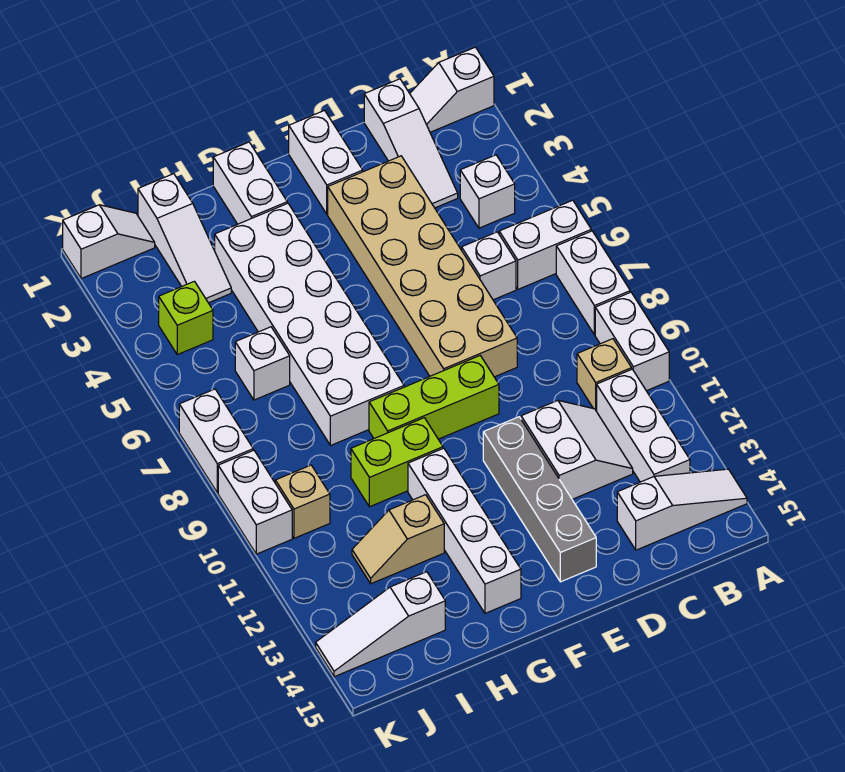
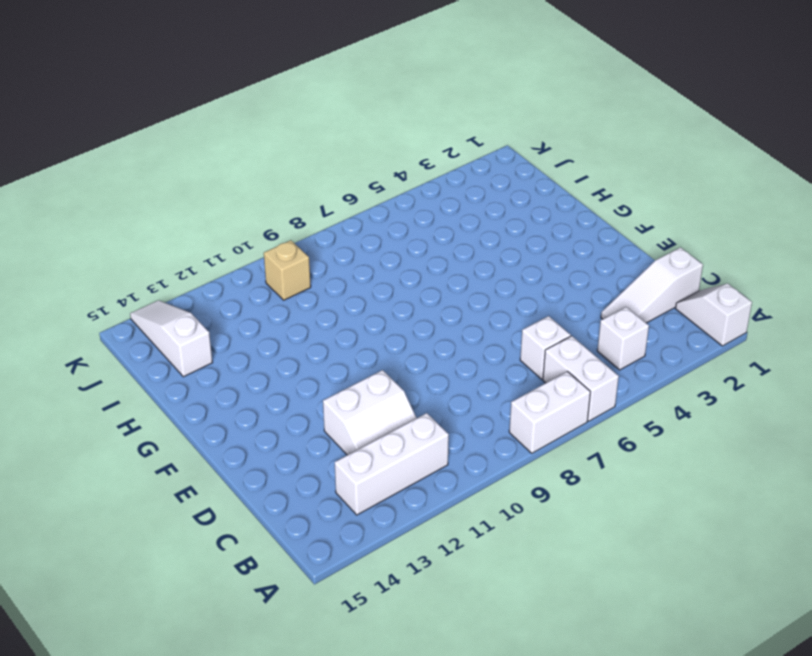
none -> white brick A9:A10 level 1
none -> white slope A14:C14 level 1 top C
none -> tan brick B10 level 1

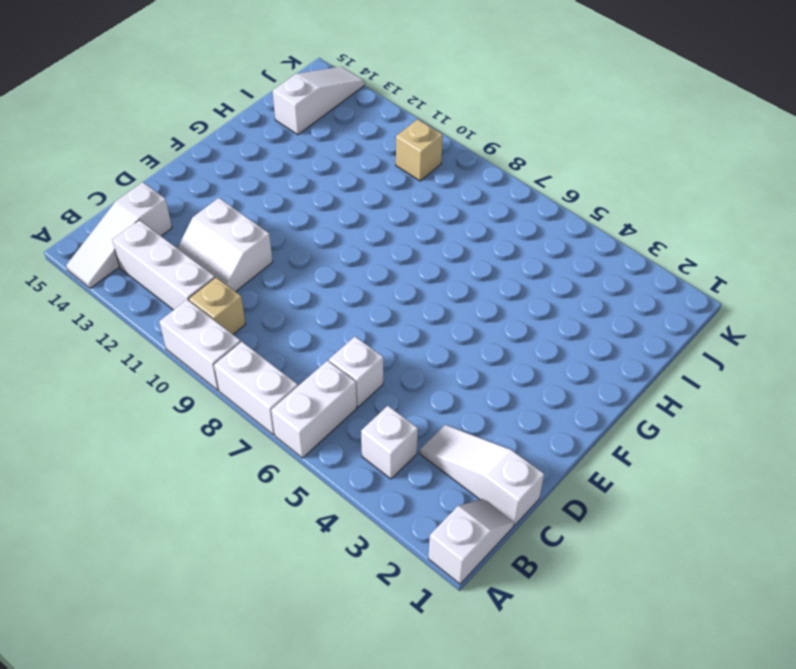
none -> tan brick D3:E8 level 1
none -> white brick E1:E2 level 1
none -> lime brick E9:G9 level 1

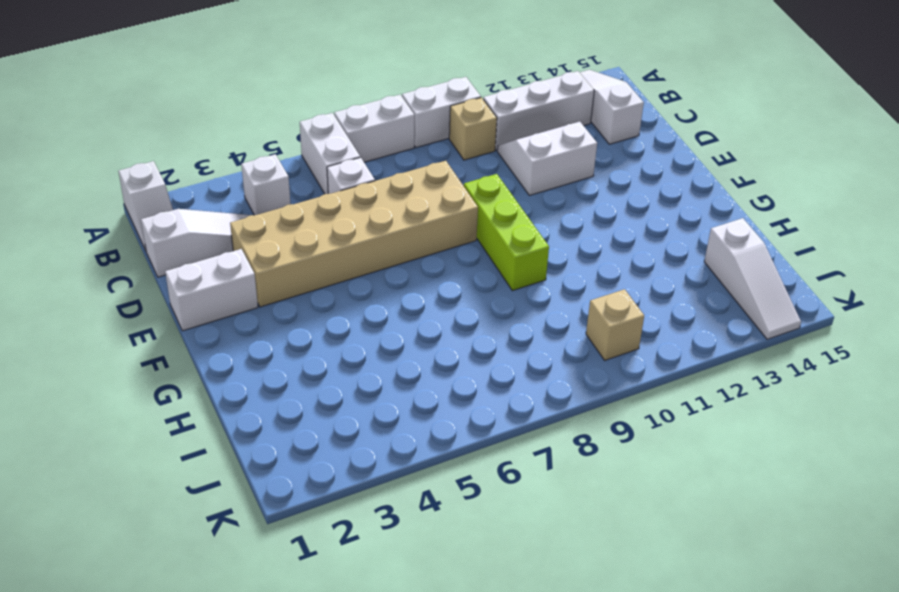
none -> grey brick E11:E14 level 1
none -> white brick G1:G2 level 1
none -> white brick G3:H8 level 1

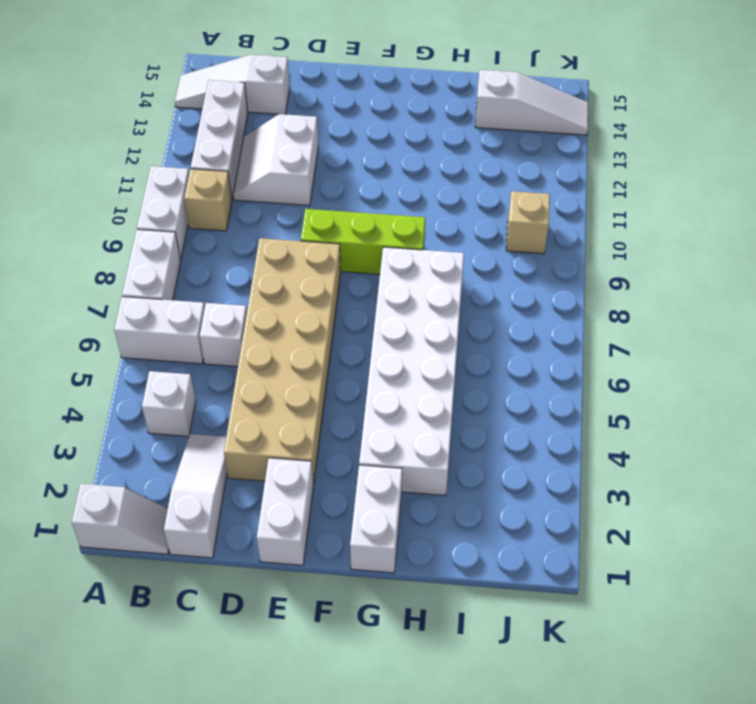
none -> grey brick E11:E14 level 1
none -> lime brick G10:H10 level 1
none -> white brick G11:G14 level 1

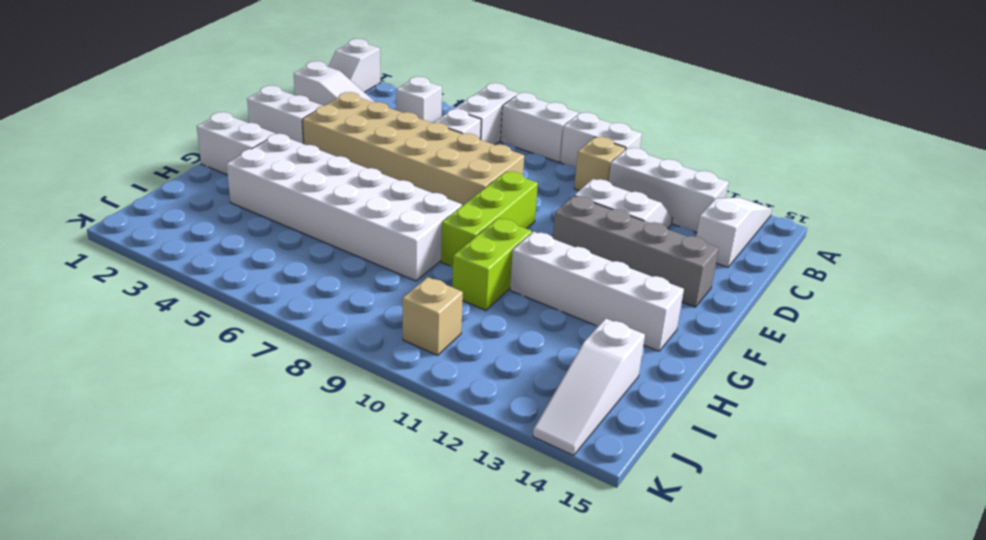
none -> tan slope H12:I12 level 1 top H
none -> white slope I1:I3 level 1 top 1
none -> white brick I6 level 1

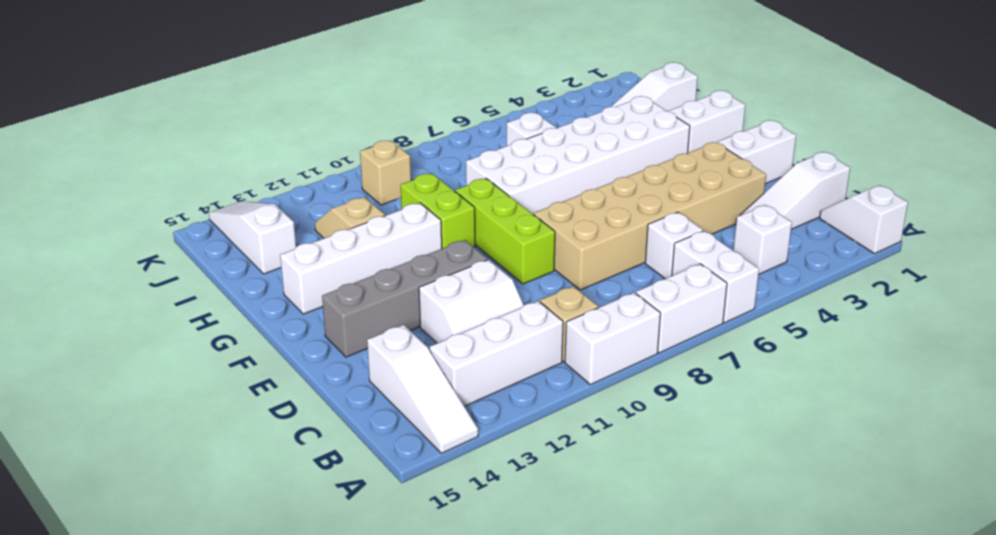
none -> white slope J1:K1 level 1 top K
none -> lime brick J4 level 1
none -> white brick K7:K8 level 1

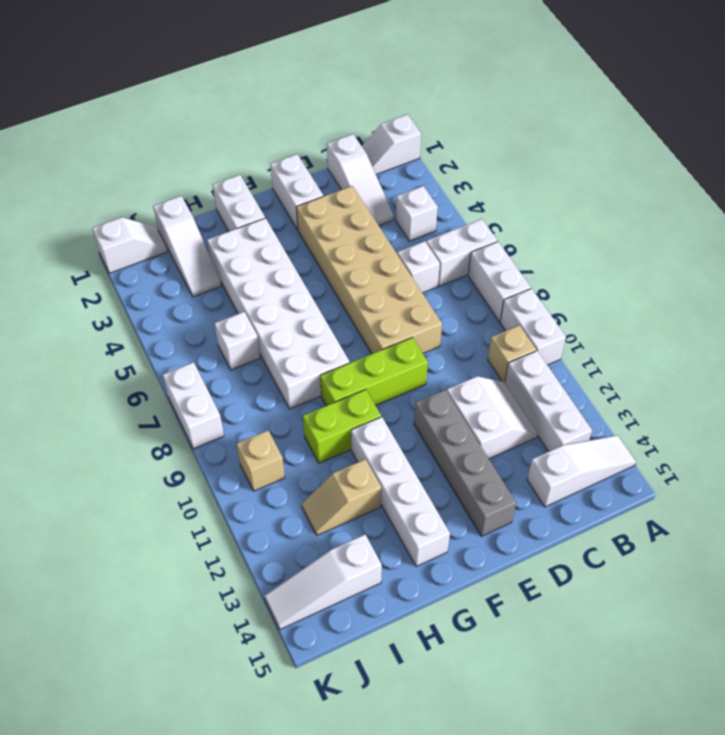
none -> lime brick J4 level 1
none -> white brick K9:K10 level 1

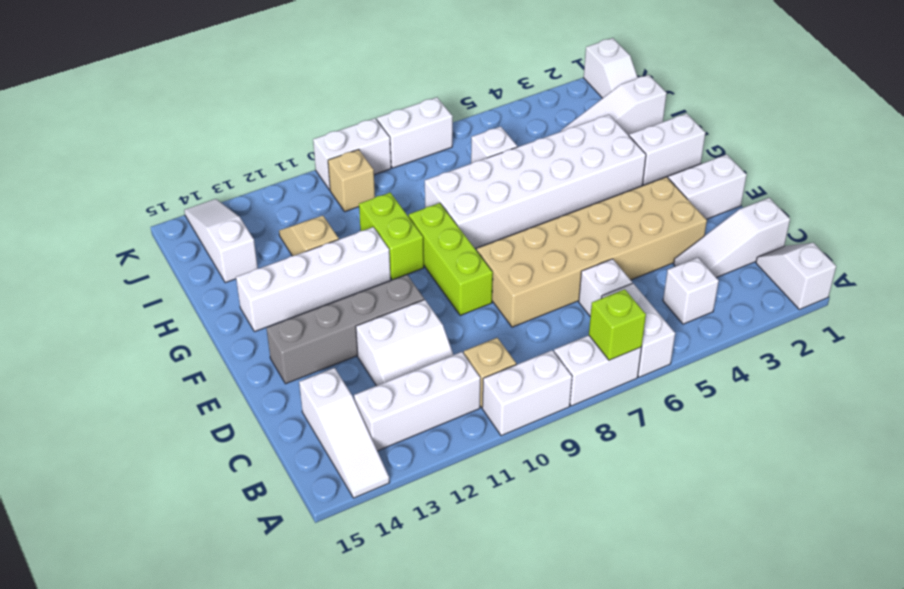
lime brick A7 level 2 -> lime brick J4 level 1

